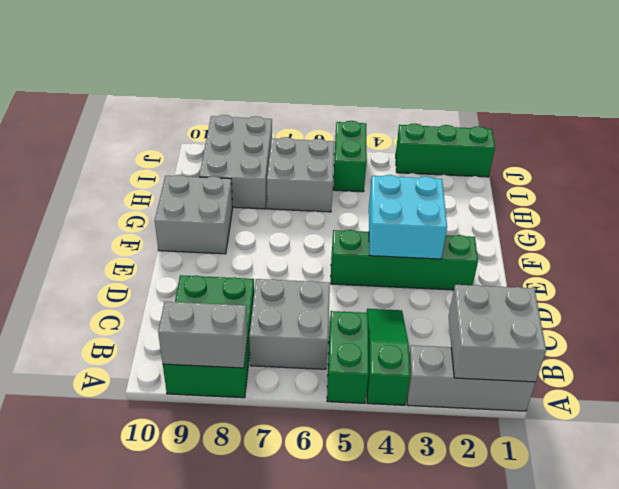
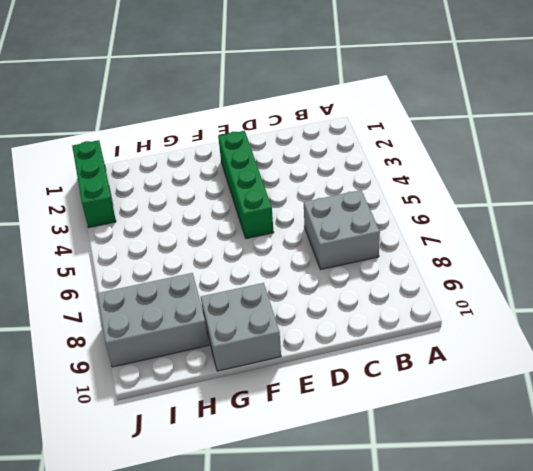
none -> grey brick A1:A3 level 1
none -> green slope A4:C4 level 1 top A
none -> green brick A5:B5 level 1

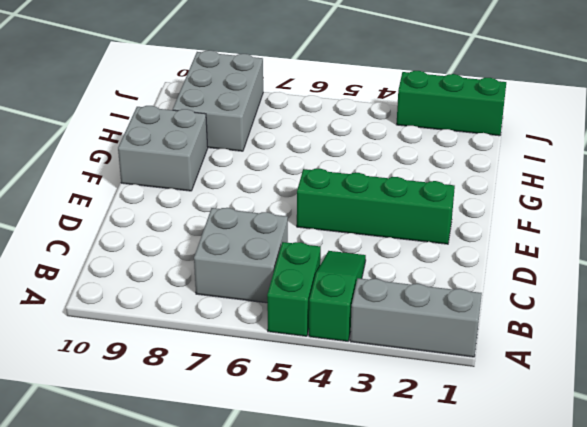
none -> green brick A8:C9 level 1
none -> grey brick H6:I7 level 1
none -> green brick I5:J5 level 1

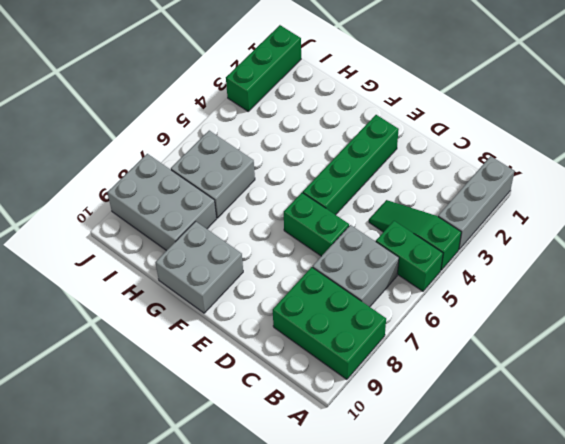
green brick D6:E6 level 1 -> green brick I5:J5 level 1
none -> grey brick A1:B2 level 2
none -> grey brick A8:A9 level 2
none -> cyan brick E3:F4 level 2

